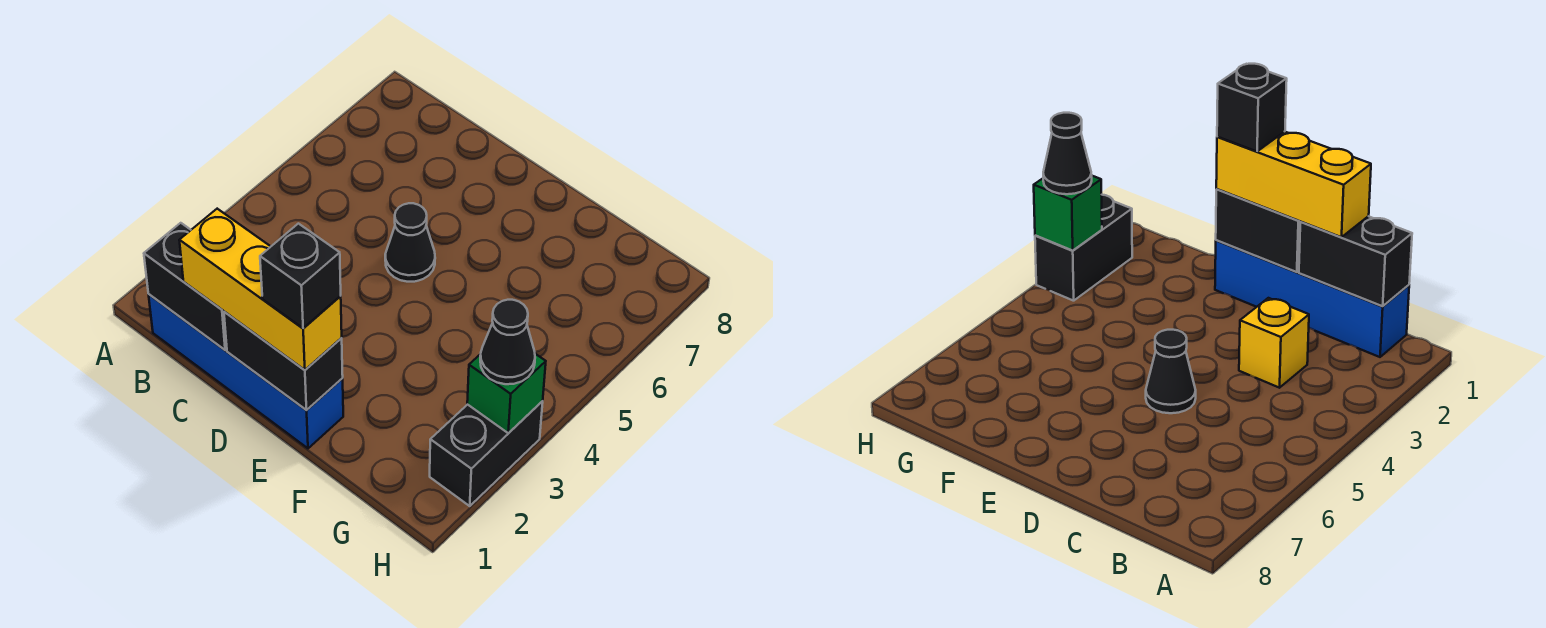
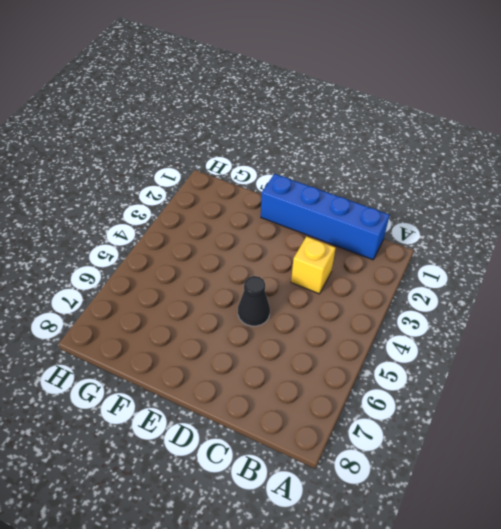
none -> black brick H2:H3 level 1
none -> black brick B1:C1 level 2

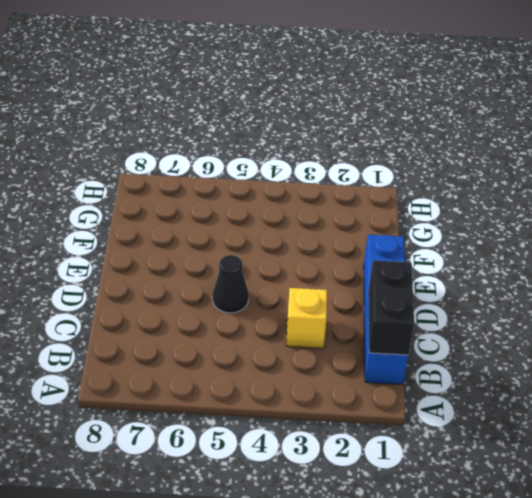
none -> black brick H2:H3 level 1
none -> black brick D1:E1 level 2

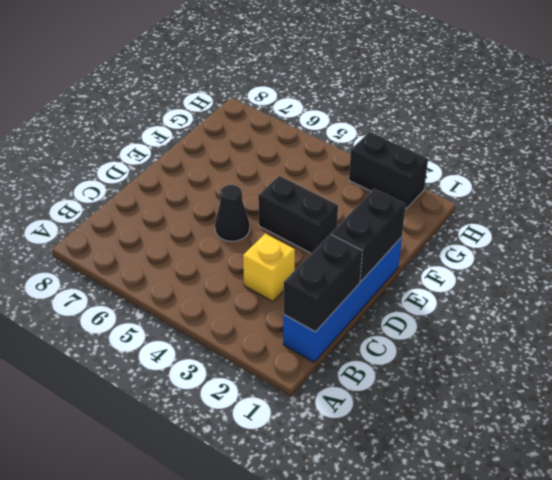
black brick E3:E4 level 1 -> none
none -> green brick H3 level 2
none -> yellow brick C1:E1 level 3

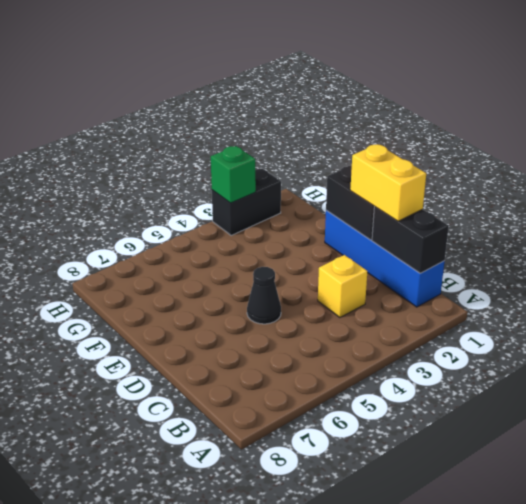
yellow brick C1:D1 level 3 -> yellow brick C1:E1 level 3
none -> black cone H3 level 3
none -> black brick E1 level 4

